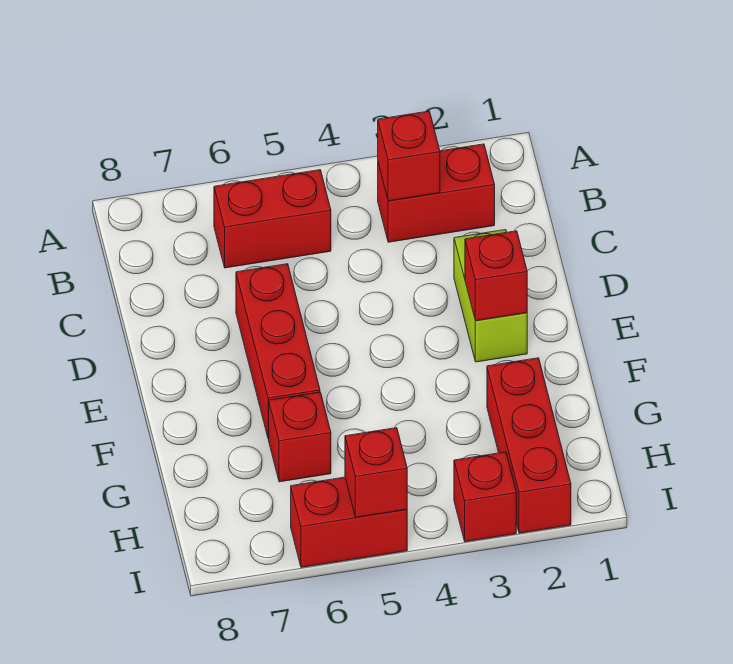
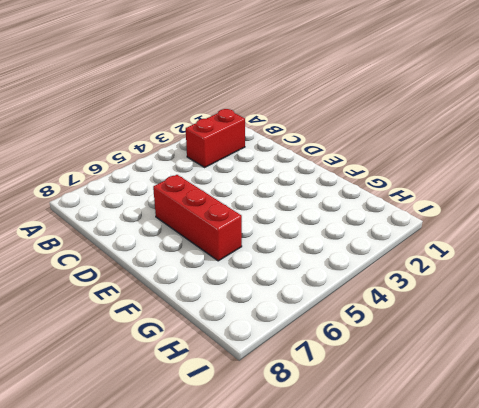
none -> red brick B5:B6 level 1
none -> lime brick D2:E2 level 1

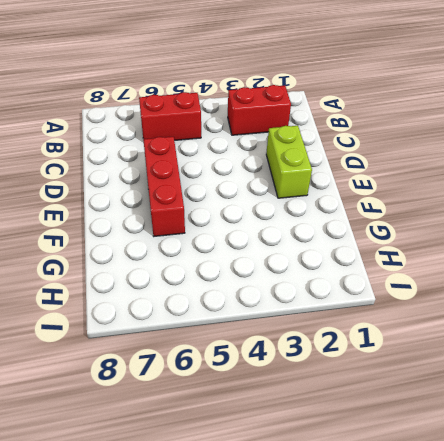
none -> red brick G2:I2 level 1
none -> red brick G6 level 1

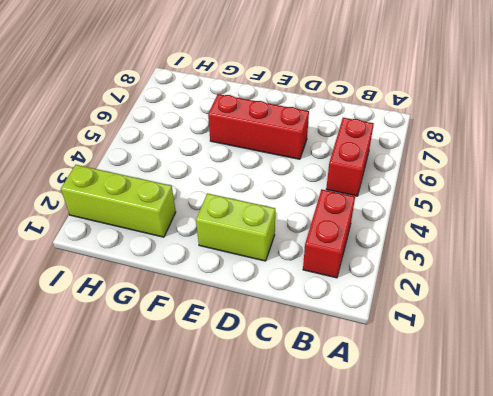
lime brick G2:I2 level 1 -> red brick G2:I2 level 1
none -> red brick G6 level 1
none -> red brick I3 level 1

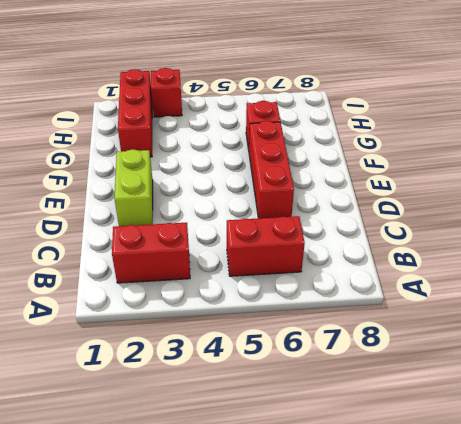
none -> red brick I5:I6 level 1
none -> red brick B3 level 2

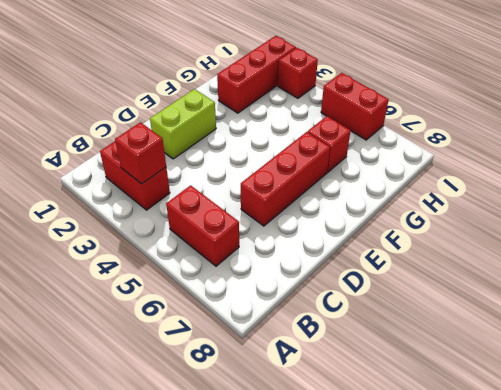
none -> red brick E2 level 2
none -> red brick I5 level 2

